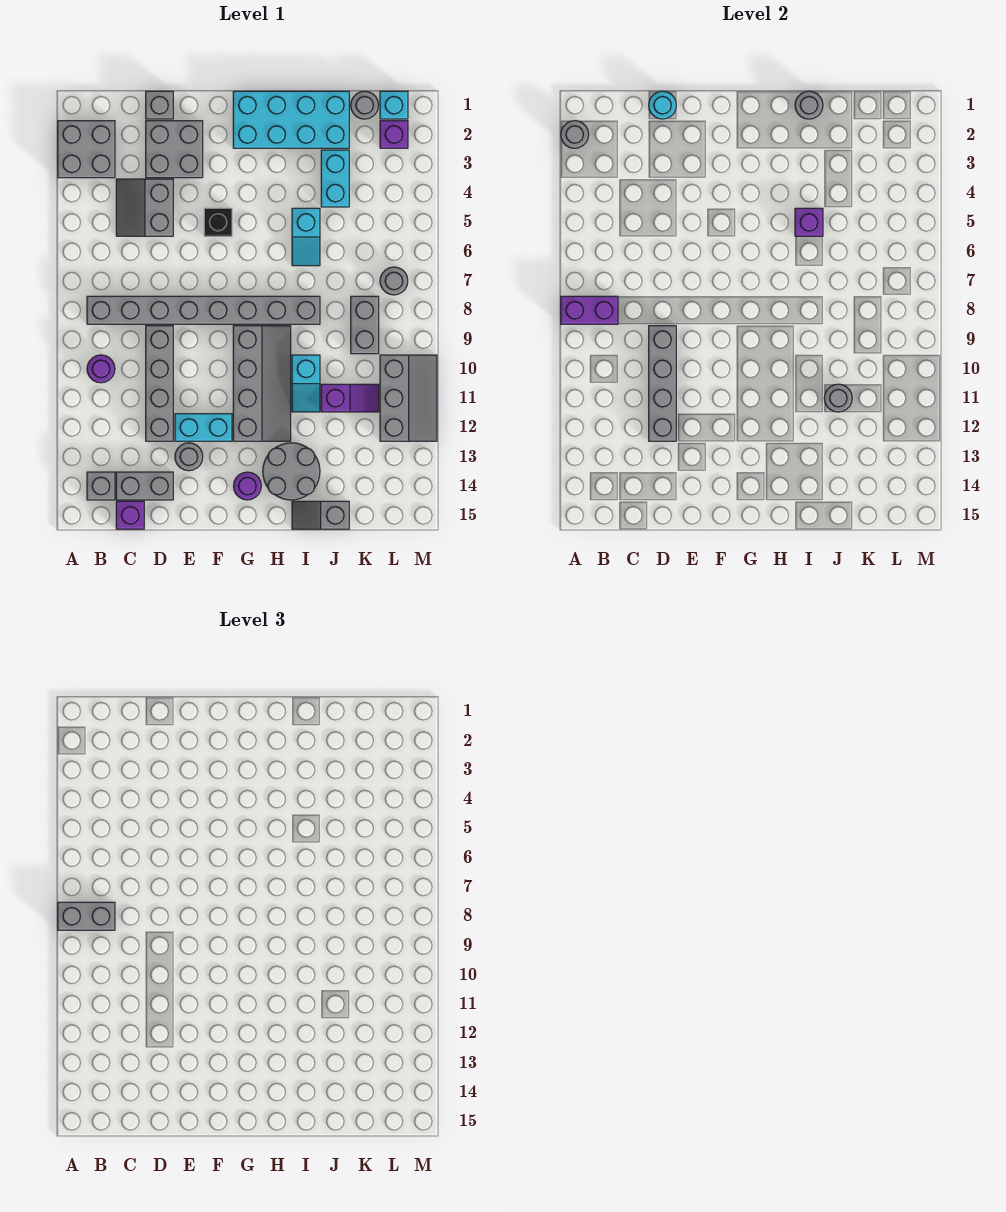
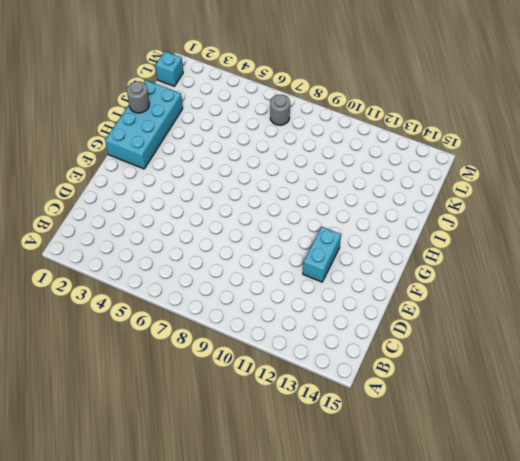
none -> grey brick A2:B3 level 1
none -> grey brick B8:I8 level 1
none -> purple round brick B10 level 1
none -> grey brick B14 level 1

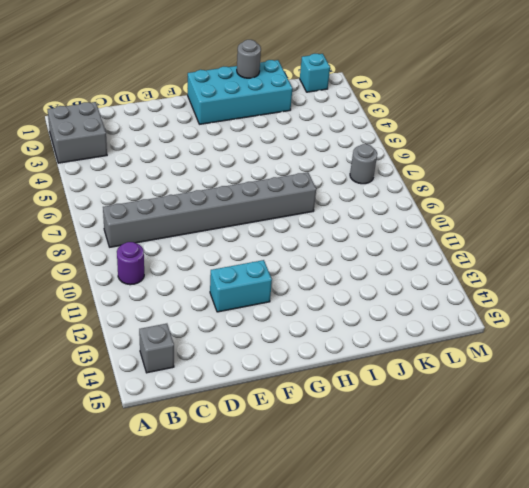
none -> grey slope C4:D5 level 1 top D
none -> grey brick C14:D14 level 1
none -> purple brick C15 level 1
none -> grey brick D1 level 1

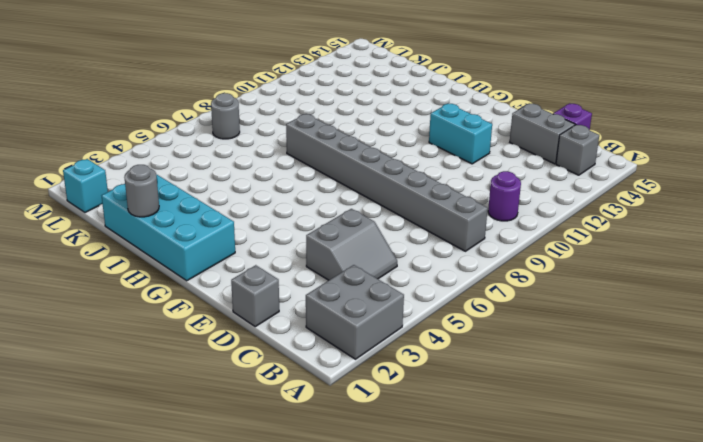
none -> grey brick D2:E3 level 1
none -> grey brick D9:D12 level 1
none -> grey round brick E13 level 1
none -> black brick F5 level 1

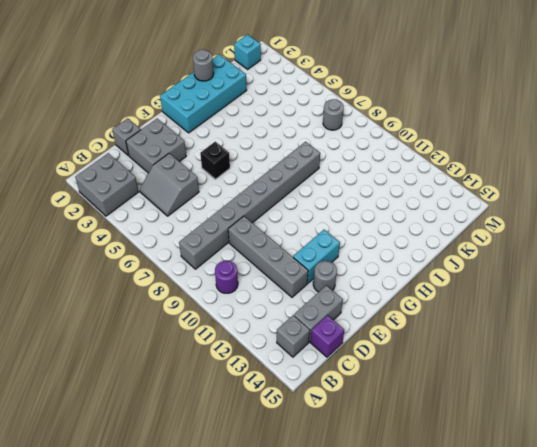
none -> grey slope G9:H12 level 1 top G
none -> purple round brick G14 level 1
none -> grey round brick H13:I14 level 1
none -> cyan slope I5:I6 level 1 top 5

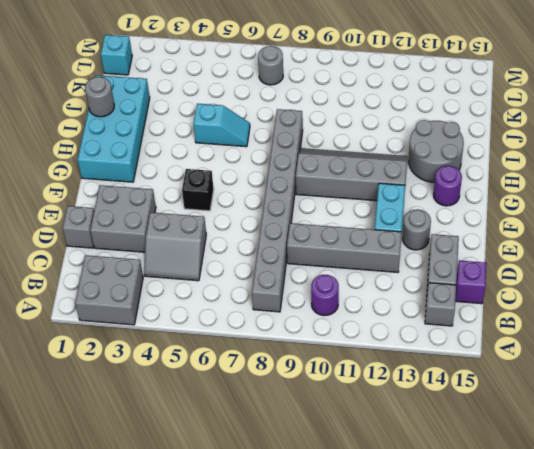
none -> cyan slope I10:I11 level 1 top 10
none -> grey slope I15:J15 level 1 top J
none -> cyan brick J3:J4 level 1
none -> purple slope J11:K11 level 1 top J

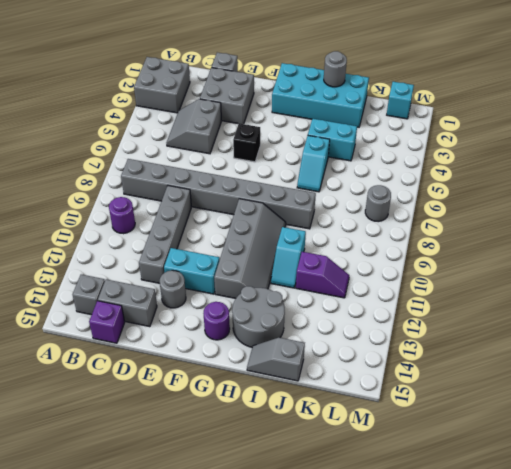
cyan brick I4:J4 level 1 -> cyan brick J3:J4 level 1
none -> grey round brick K1 level 1
none -> grey brick K8:K9 level 1
none -> purple brick L2 level 1
none -> grey slope L10:M12 level 1 top L

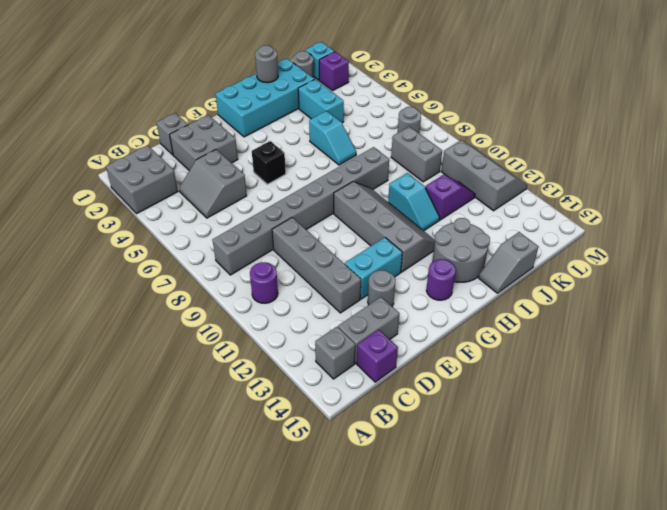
none -> grey round brick A2 level 2
none -> purple brick A8:B8 level 2
none -> cyan round brick D1 level 2
none -> grey brick D9:D12 level 2

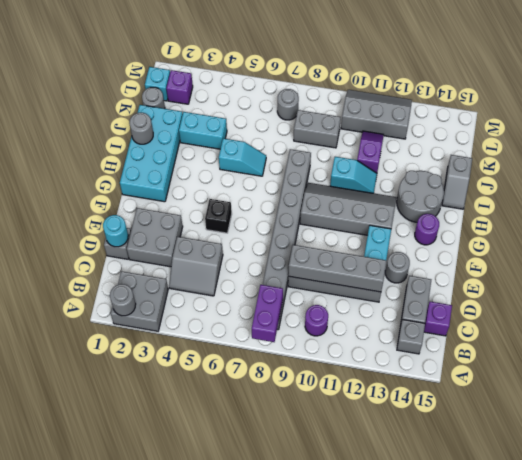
none -> purple brick I5 level 2
none -> grey round brick J11 level 2
none -> grey brick A8:B8 level 3

